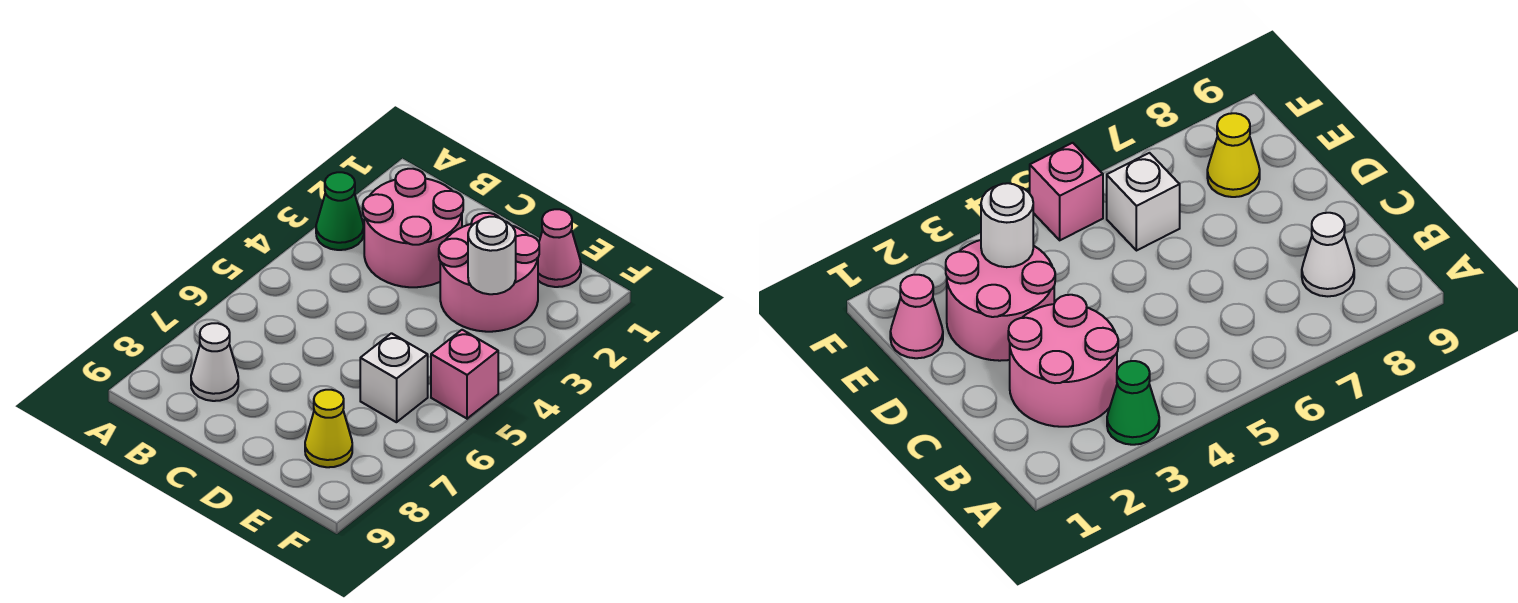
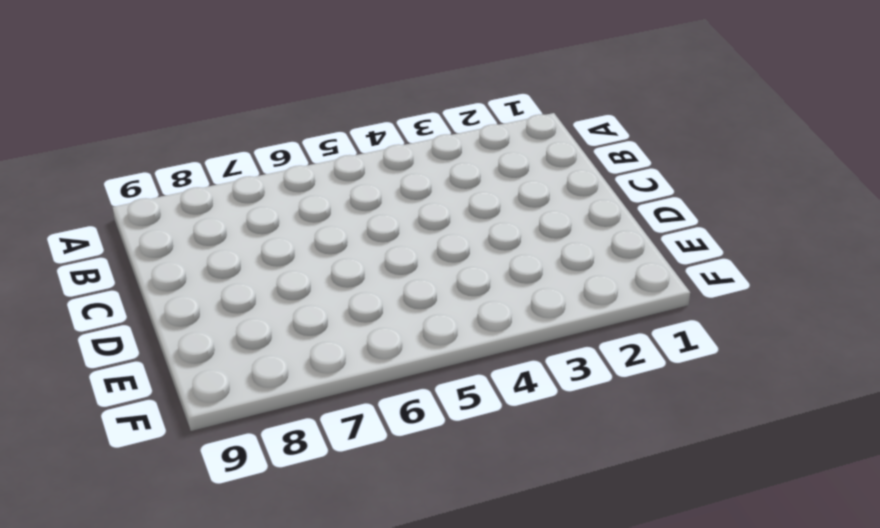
none -> green cone A3 level 1
none -> pink round brick B2:C3 level 1

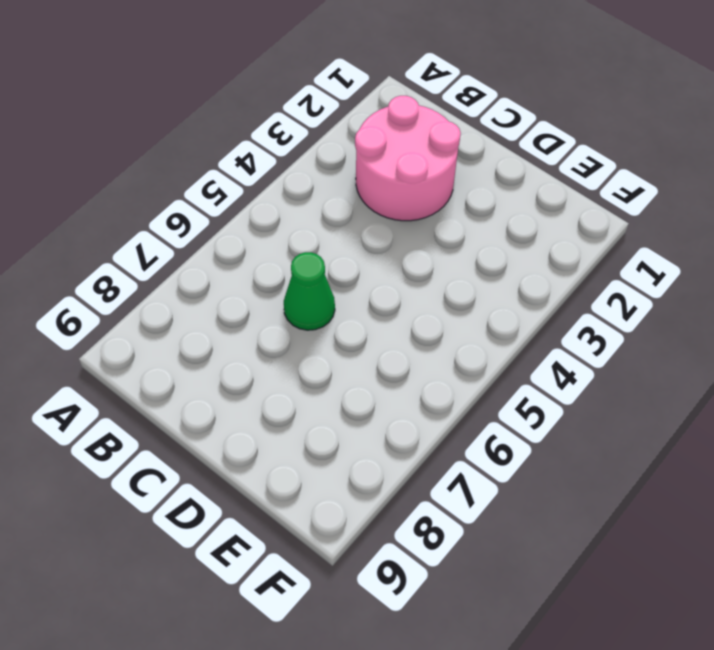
green cone C6 level 1 -> green cone A3 level 1
none -> white cone B8 level 1
none -> pink round brick D2:E3 level 1

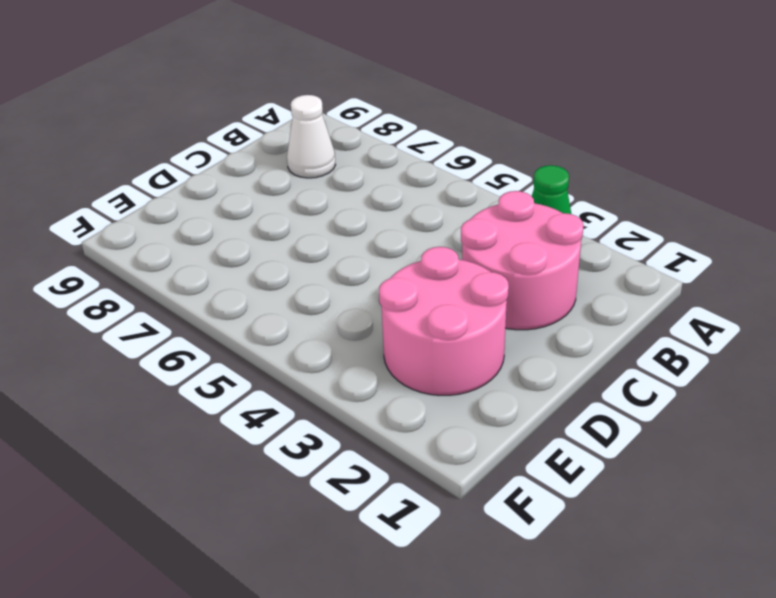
none -> pink cone E1 level 1
none -> white brick E6 level 1

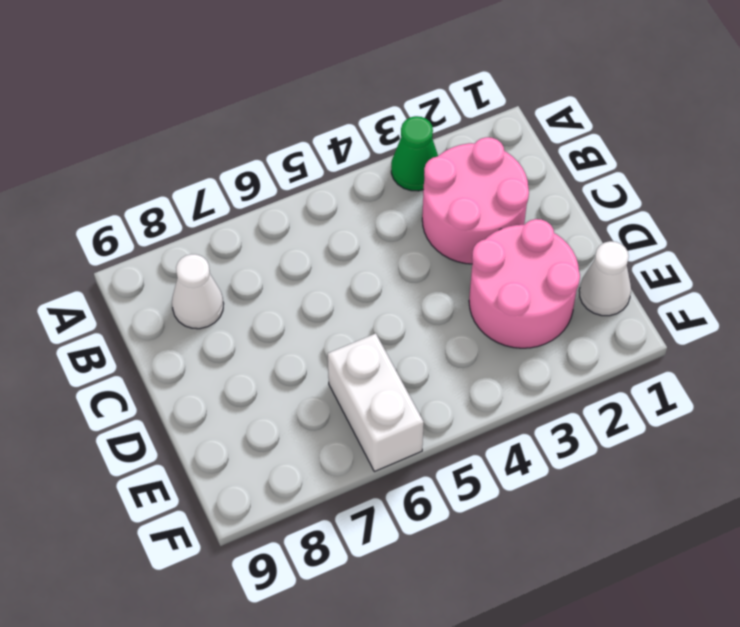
white cone E1 level 1 -> pink cone E1 level 1
white brick E6:F6 level 1 -> white brick E6 level 1
none -> yellow cone E8 level 1
none -> pink brick F5 level 1

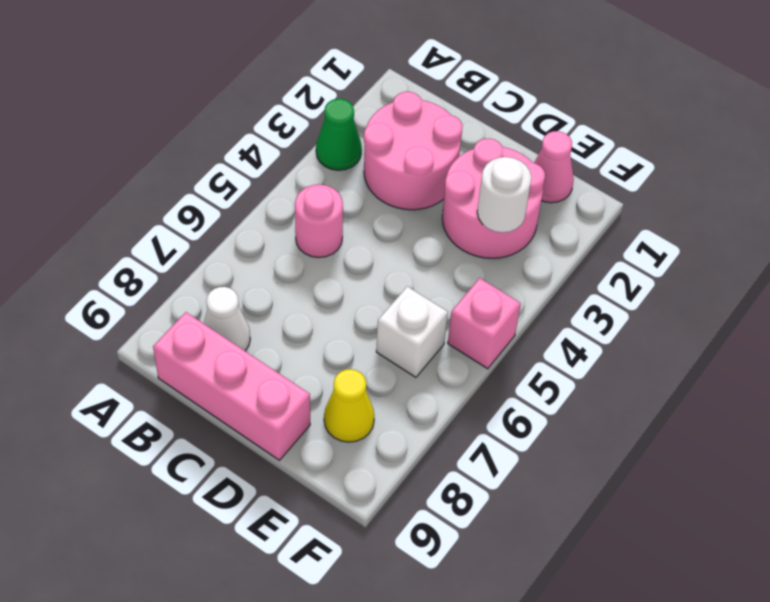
pink round brick B5 level 1 -> none
pink brick B9:D9 level 1 -> none

